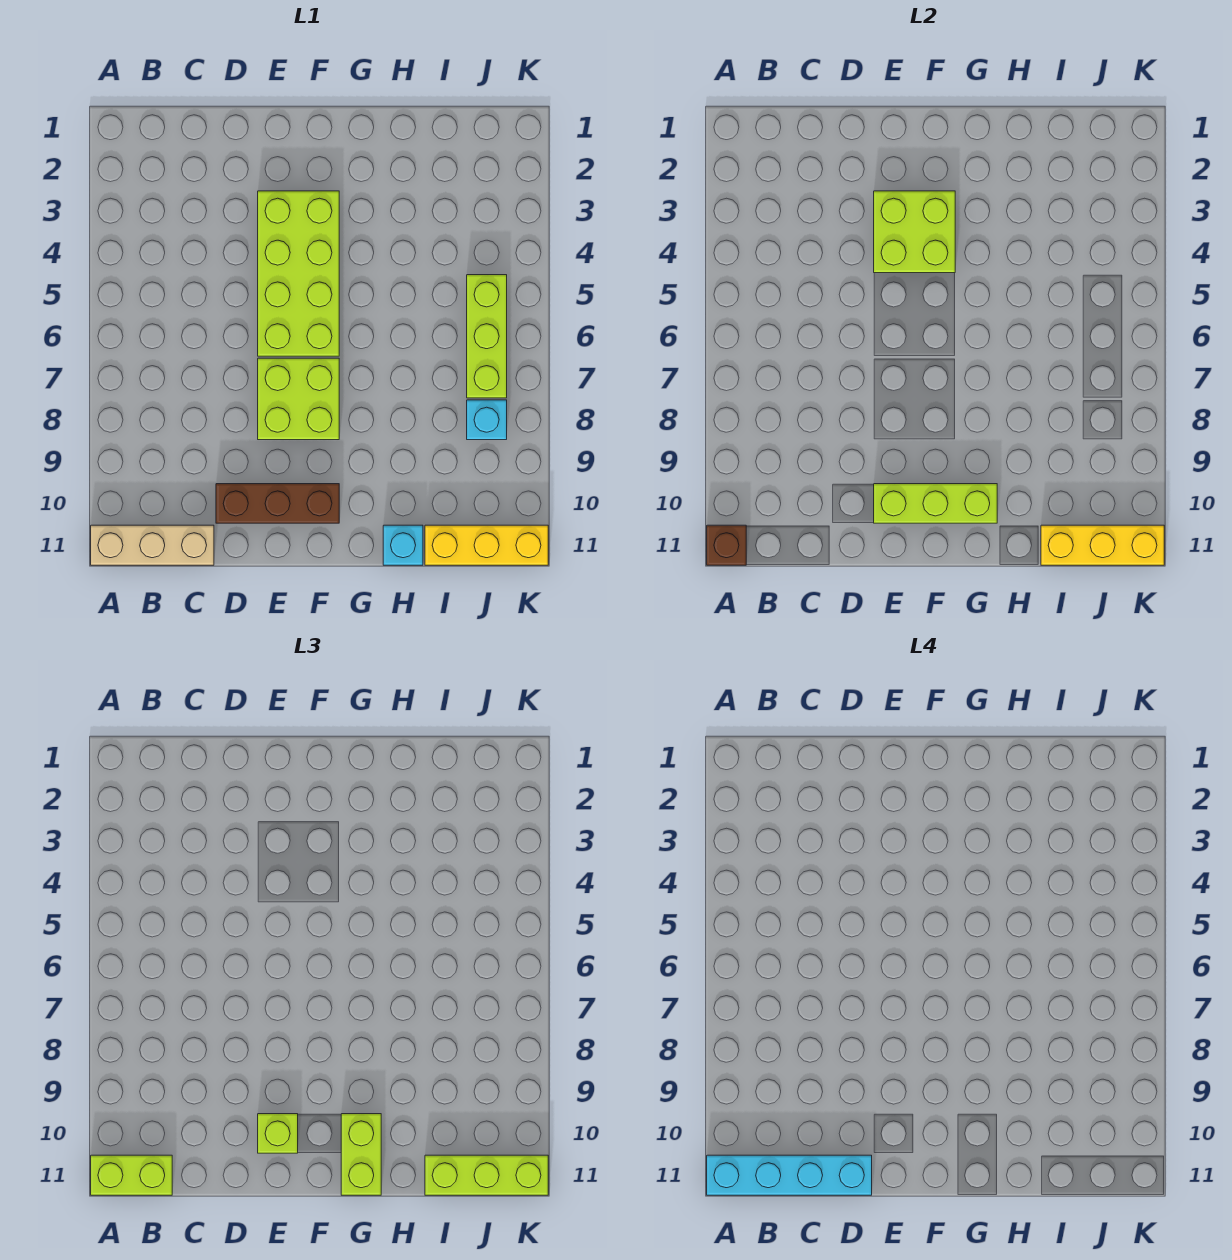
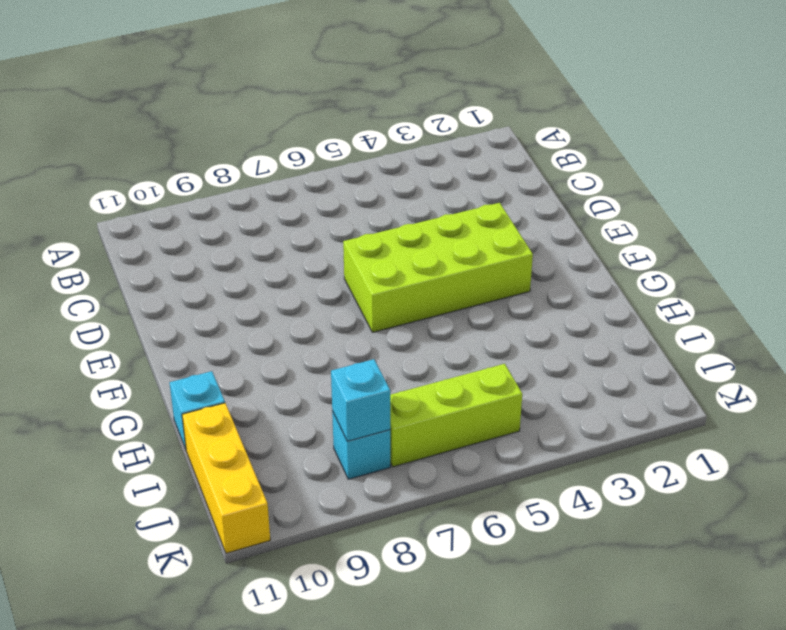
cyan brick J8 level 2 -> none
none -> tan brick A11:C11 level 1
none -> brown brick D10:F10 level 1
none -> lime brick E7:F8 level 1

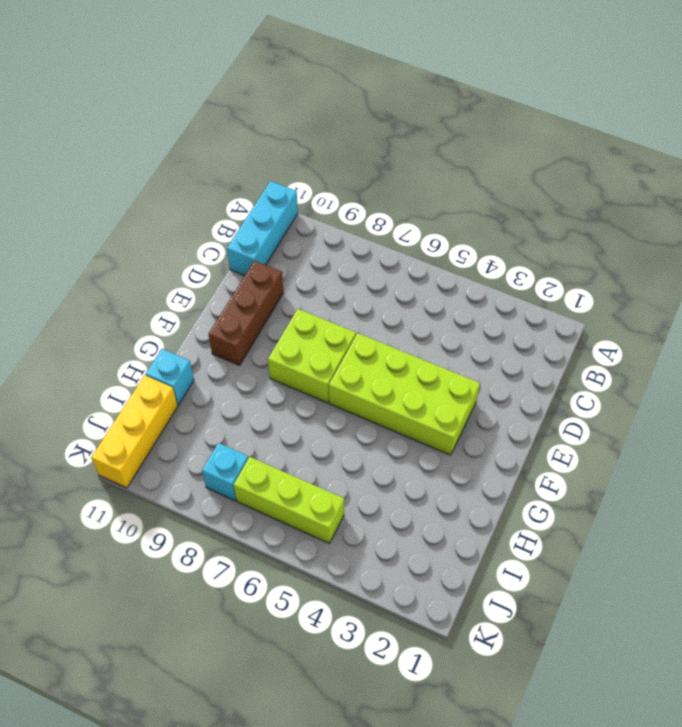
cyan brick A11:C11 level 1 -> tan brick A11:C11 level 1
none -> brown brick A11 level 2
none -> lime brick E3:F4 level 2
none -> lime brick E10:G10 level 2

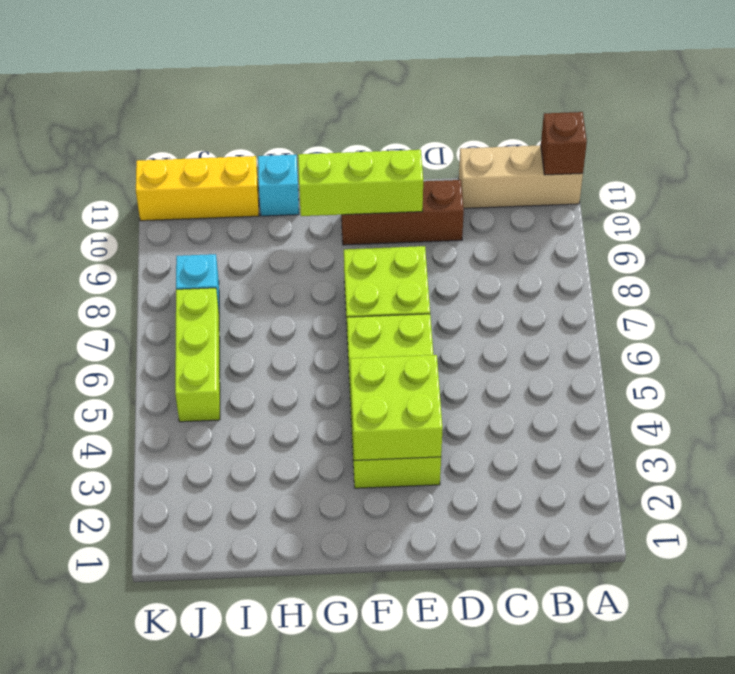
none -> yellow brick I11:K11 level 2
none -> lime brick A11:B11 level 3
none -> lime brick E10 level 3

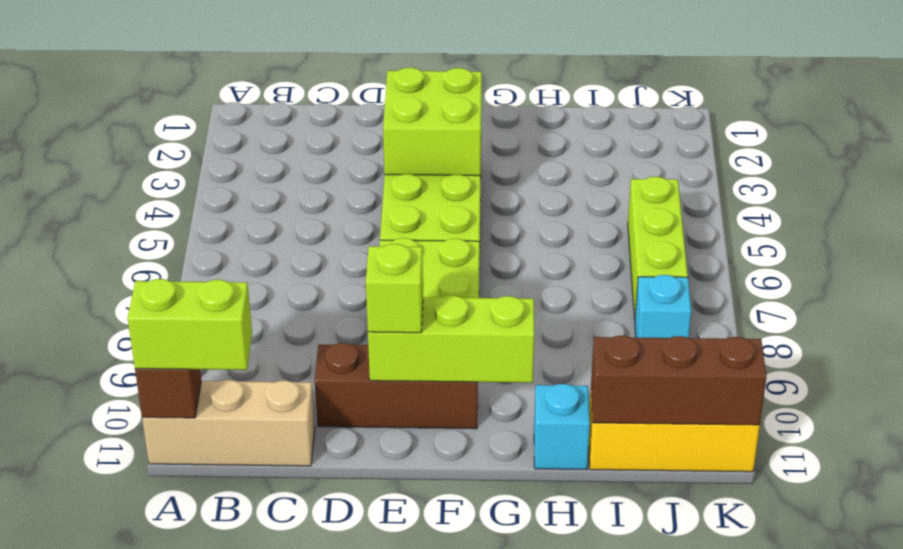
brown brick I11:K11 level 2 -> yellow brick I11:K11 level 2
none -> lime brick G10:G11 level 3
none -> lime brick I11:K11 level 3
none -> cyan brick A11:D11 level 4

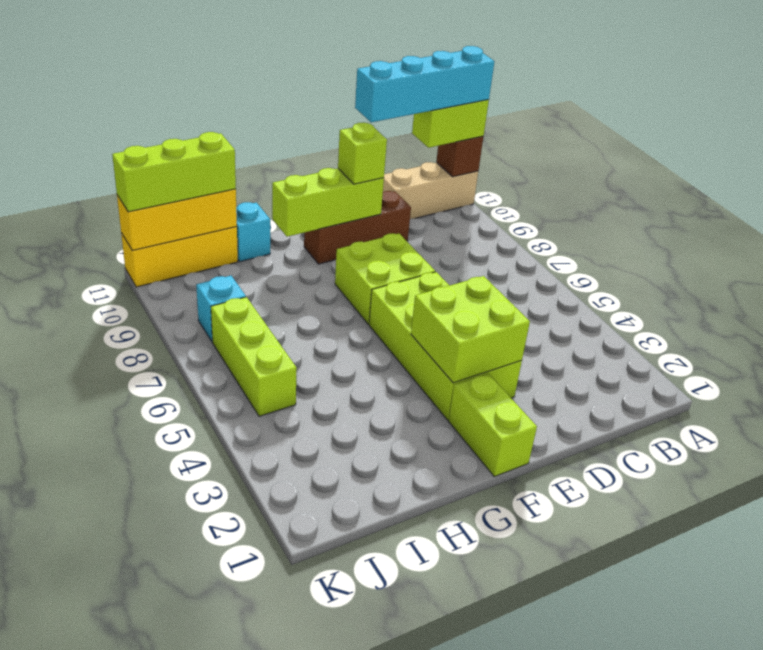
lime brick F1:F2 level 1 -> lime brick G10:G11 level 3

